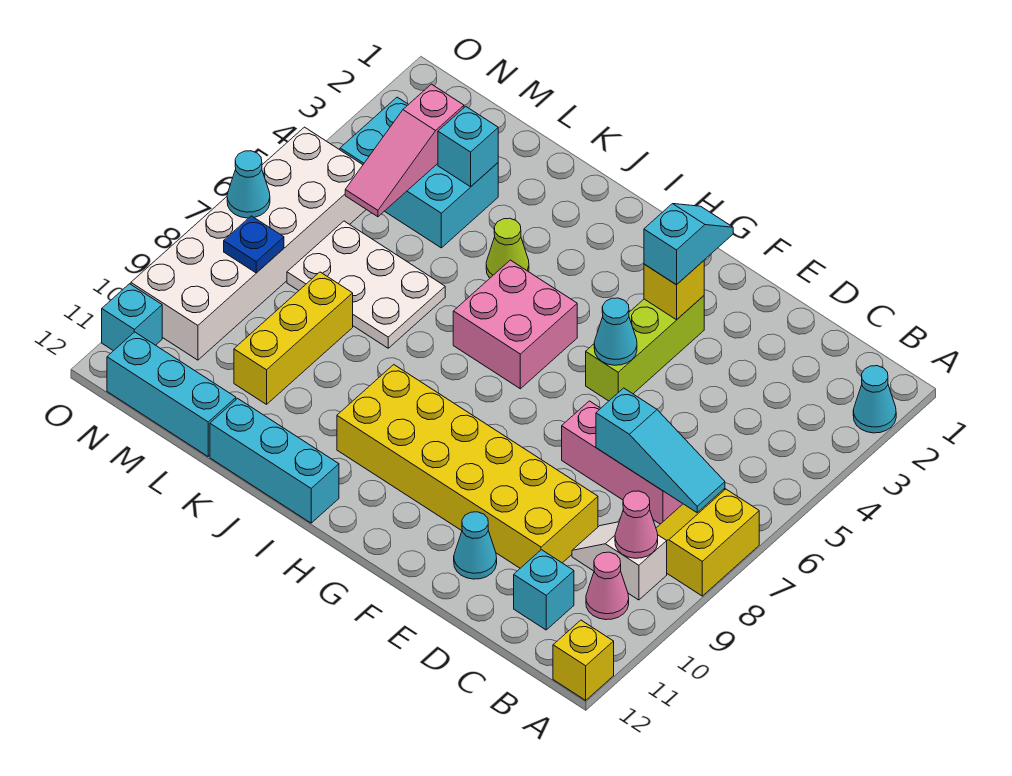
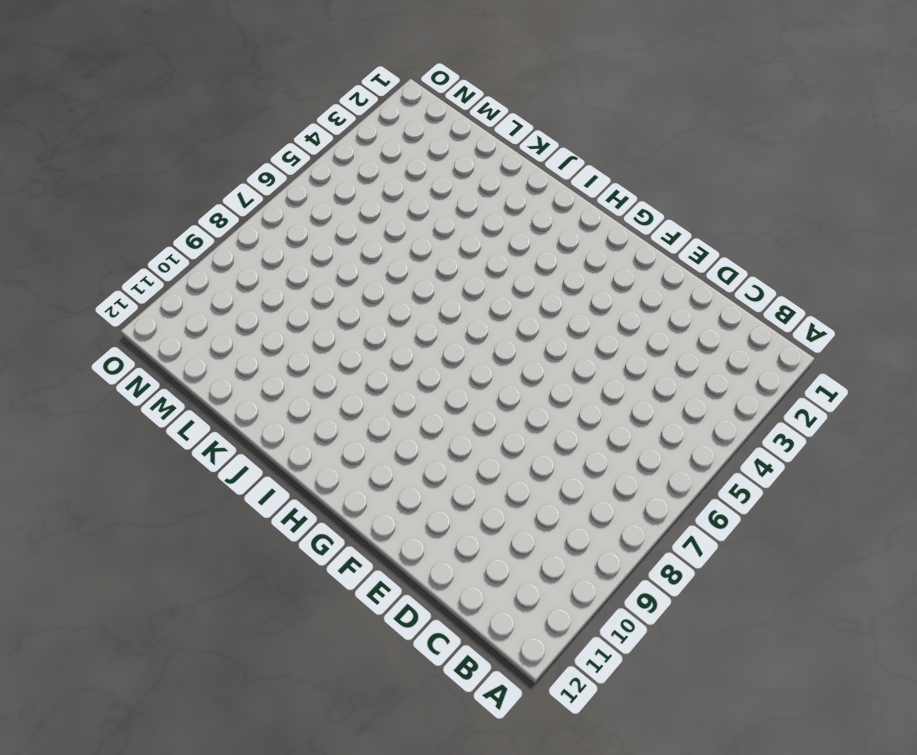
none -> cyan cone A2 level 1
none -> yellow slope A7:B8 level 1 top A
none -> yellow brick A12 level 1

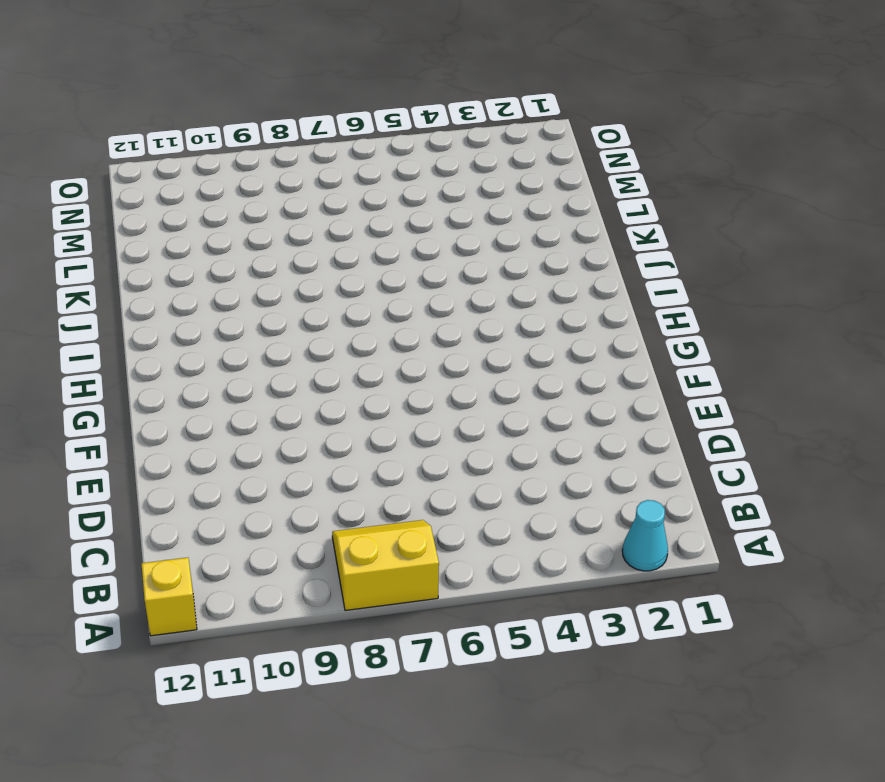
none -> white slope B9:C9 level 1 top B
none -> pink cone B10 level 1
none -> pink brick C7:E7 level 1

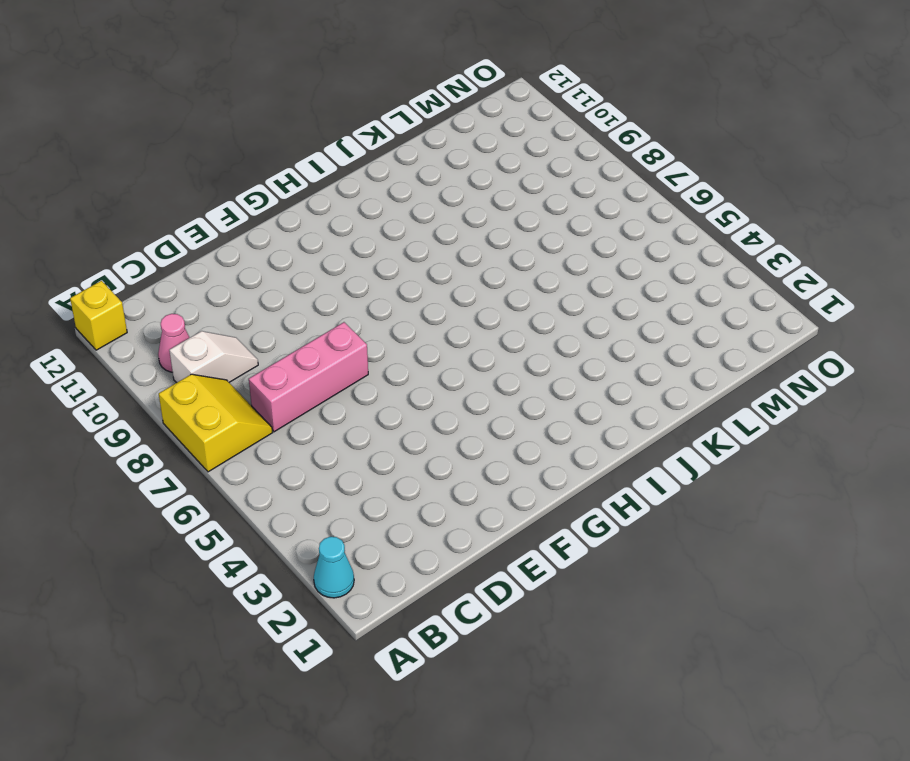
none -> cyan brick C11 level 1
none -> yellow brick D9:I10 level 1
none -> cyan cone E11 level 1

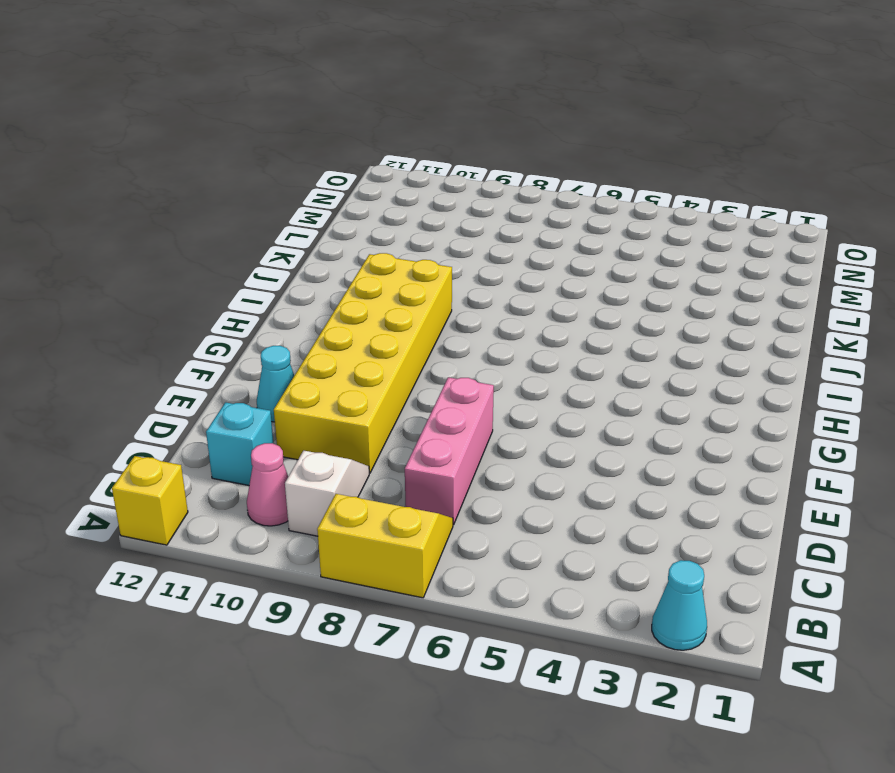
none -> lime brick F3:F5 level 1
none -> pink brick H5:I6 level 1
none -> cyan brick I12:K12 level 1

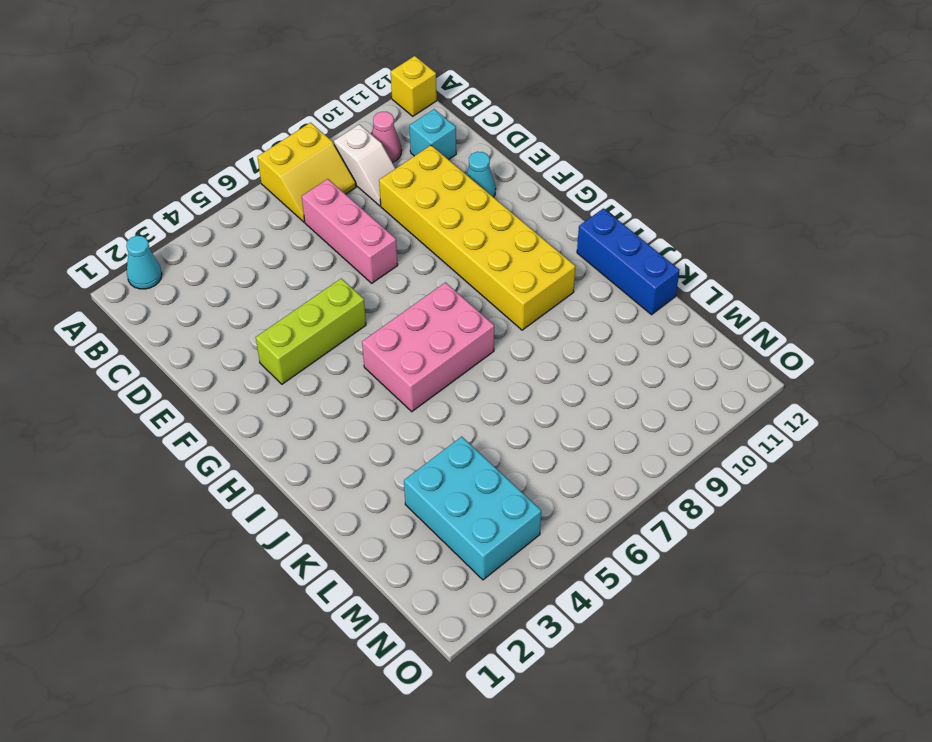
pink brick H5:I7 level 1 -> pink brick H5:I6 level 1
blue brick I12:K12 level 1 -> cyan brick I12:K12 level 1
none -> lime cone J4 level 1
none -> white plate K6:M7 level 1
none -> yellow brick L8:L10 level 1

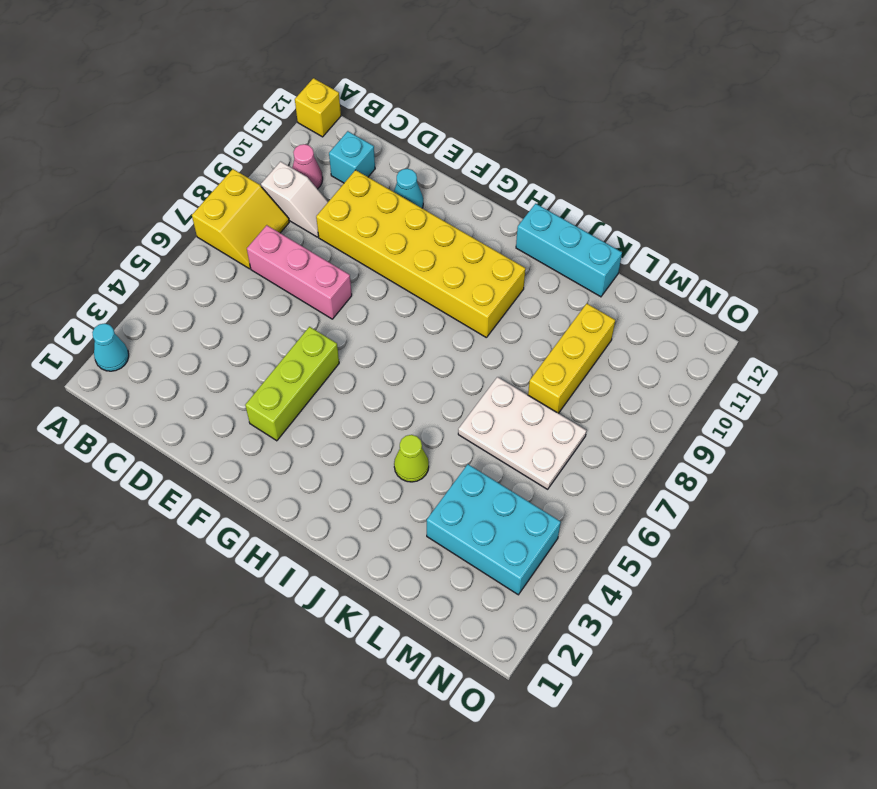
none -> pink brick H5:I6 level 1
none -> cyan brick L12:N12 level 1
none -> white brick N5:O10 level 1

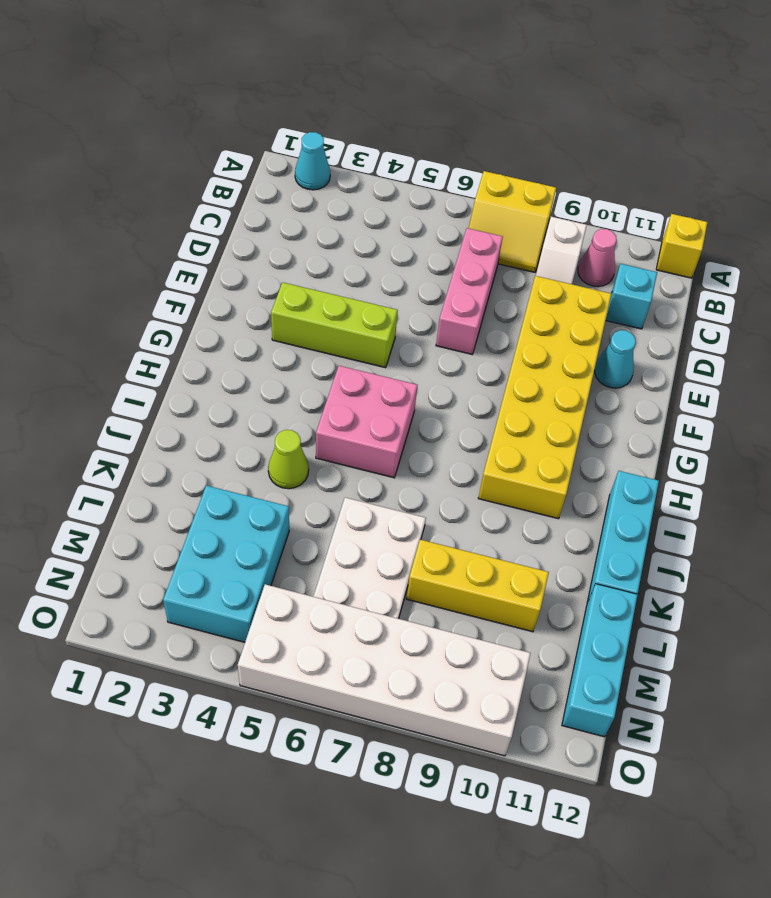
none -> cyan brick O11 level 1
none -> cyan slope B7:D7 level 2 top D
none -> pink cone B9 level 2

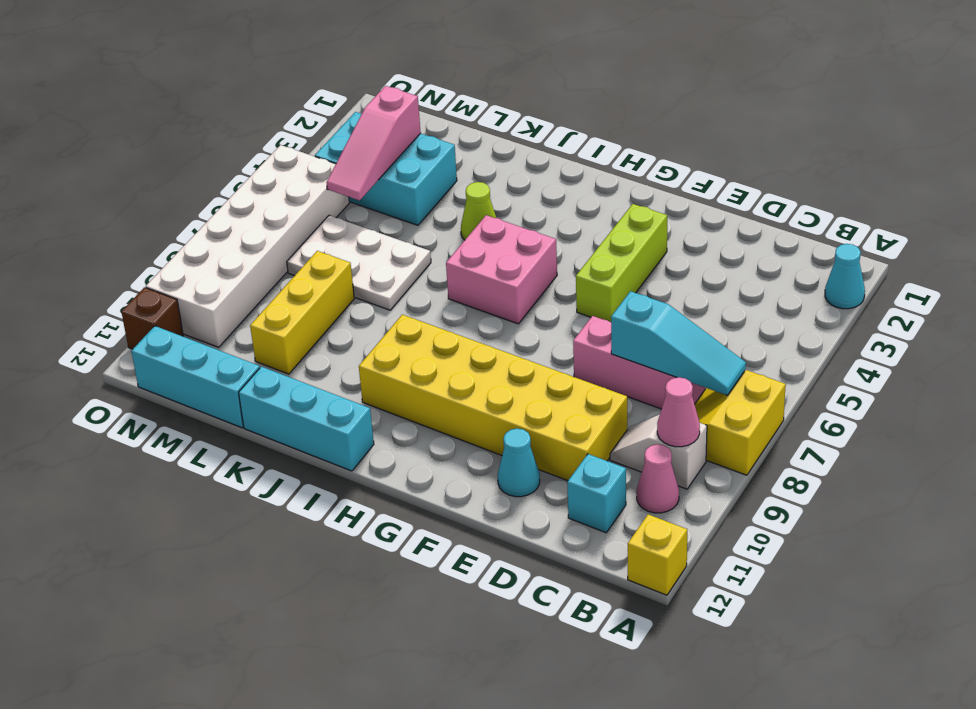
brown brick O11 level 1 -> cyan brick O11 level 1
none -> yellow brick F3 level 2
none -> cyan cone F5 level 2
none -> cyan brick L3 level 2

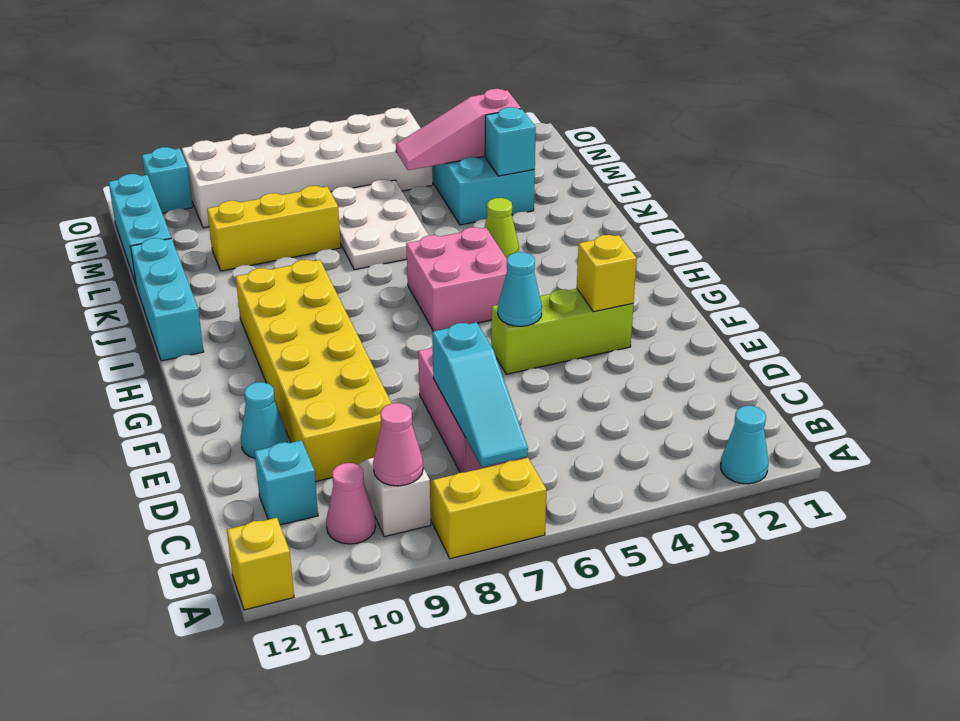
none -> blue plate N8 level 2
none -> cyan cone O7 level 2
none -> cyan slope F2:F3 level 3 top 3

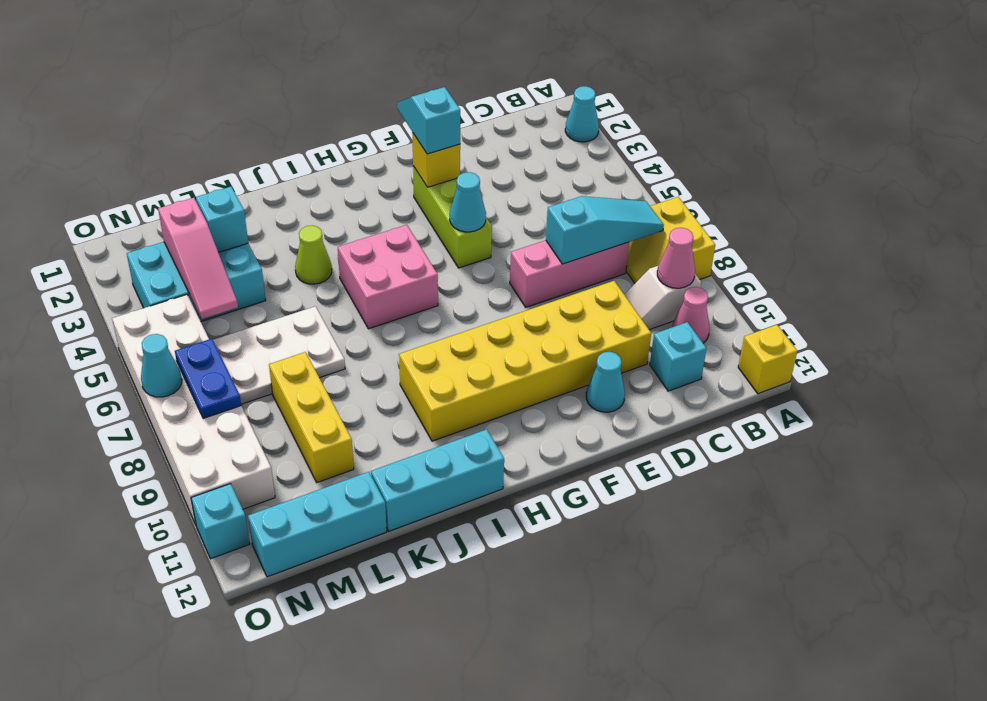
blue plate N7:N8 level 2 -> blue plate N8 level 2

